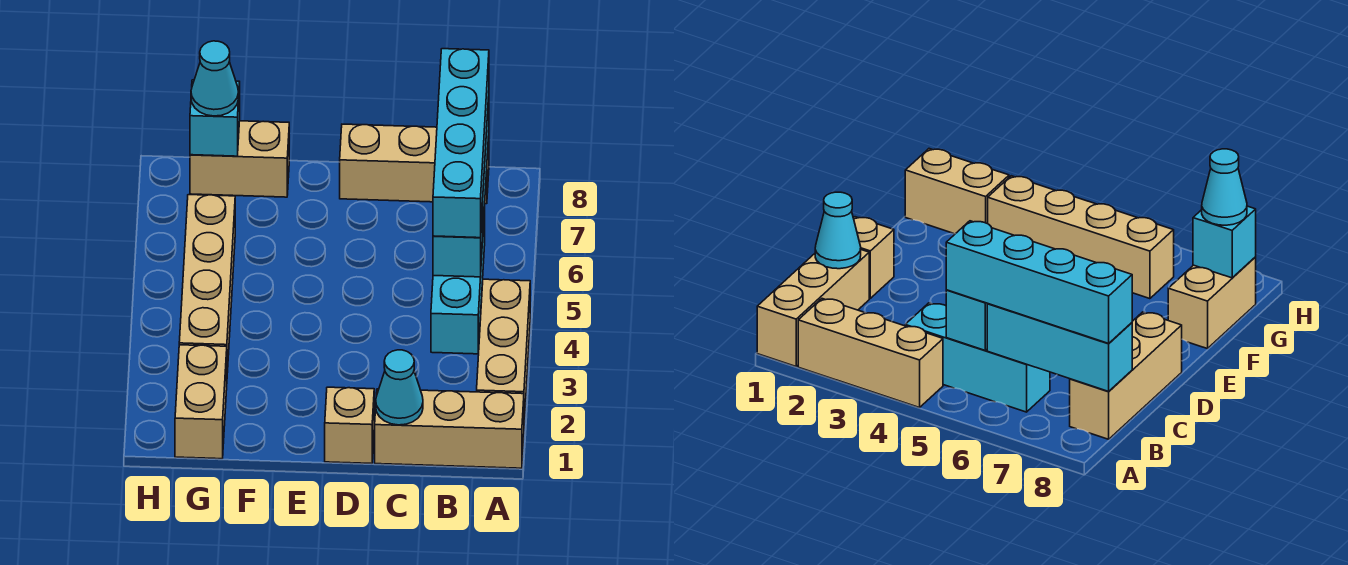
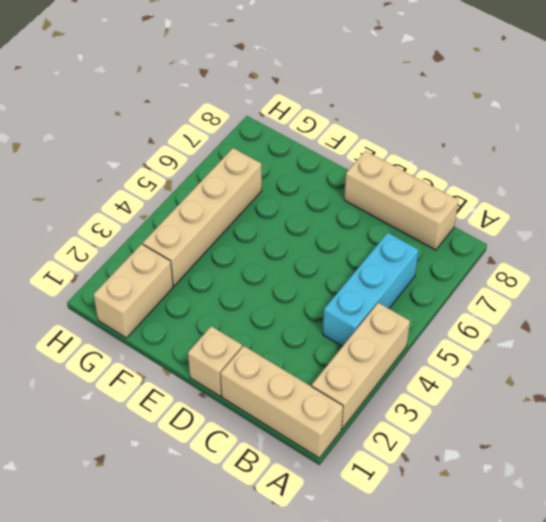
none -> tan brick F8:G8 level 1
none -> cyan brick B5 level 2
none -> cyan brick B6:B8 level 2

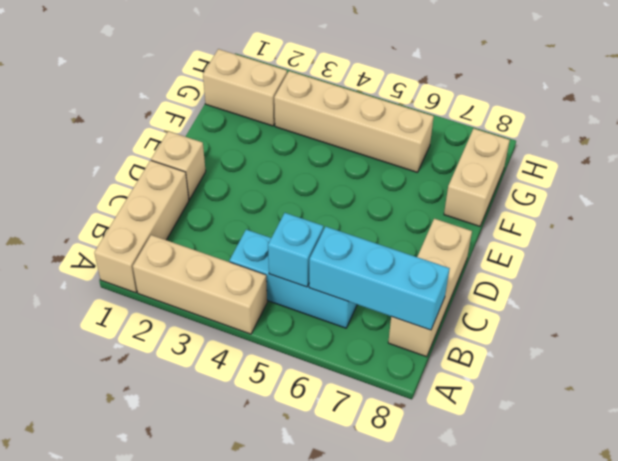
none -> cyan cone C1 level 2
none -> cyan brick G8 level 2
none -> cyan brick B5:B8 level 3

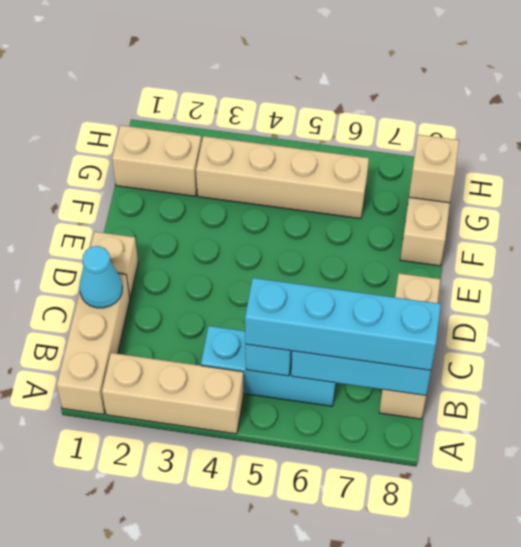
tan brick G8 level 2 -> cyan brick G8 level 2
none -> cyan cone G8 level 3

